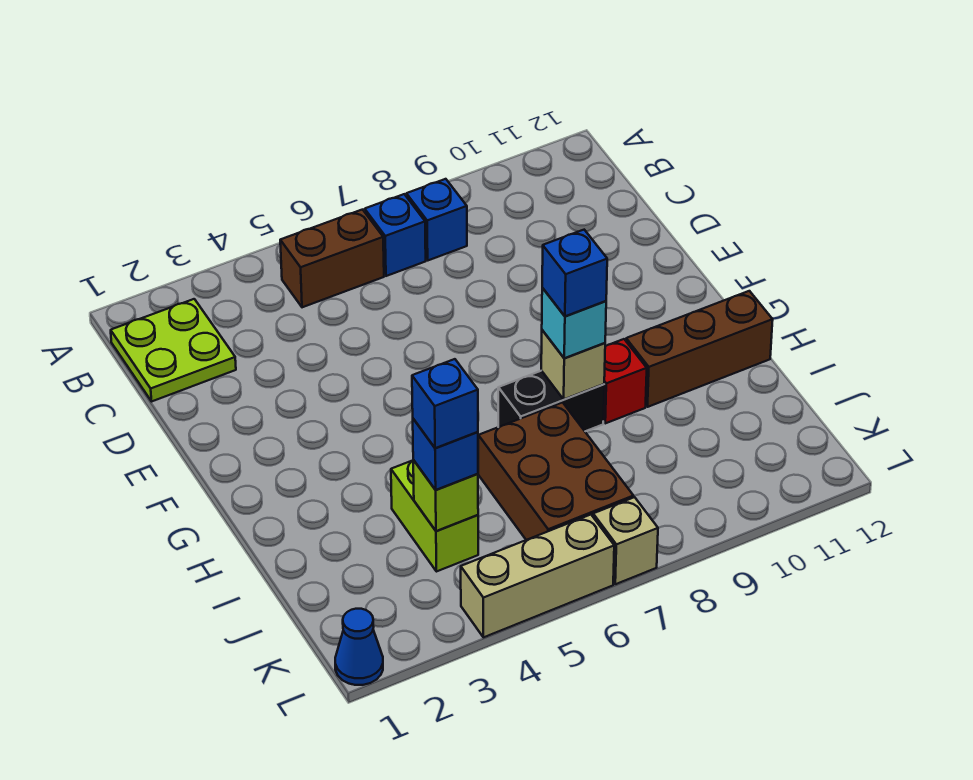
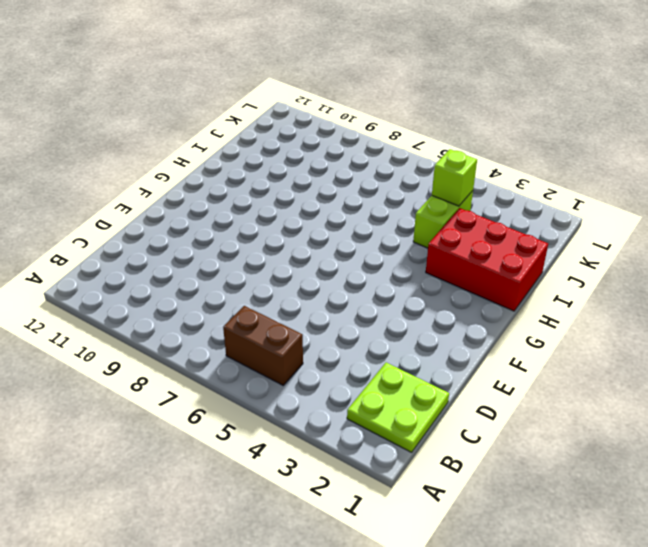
red brick H1:I3 level 1 -> none
none -> blue brick B7 level 1
none -> blue brick B8 level 1
none -> black brick H7:H8 level 1

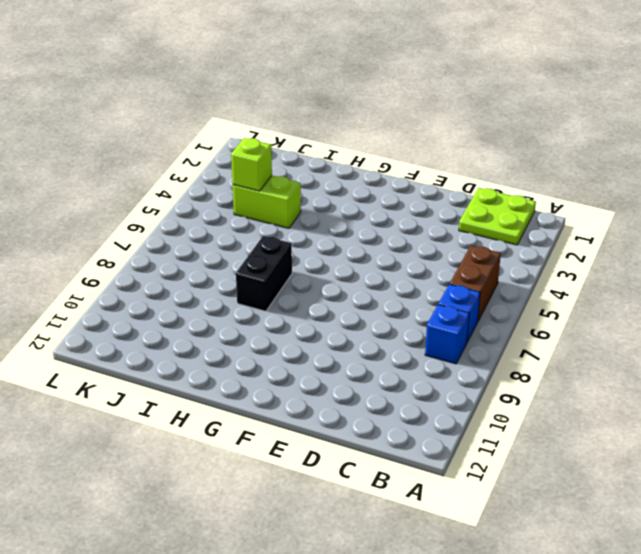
none -> red brick H9 level 1
none -> brown brick H10:H12 level 1
none -> brown brick I6:K7 level 1

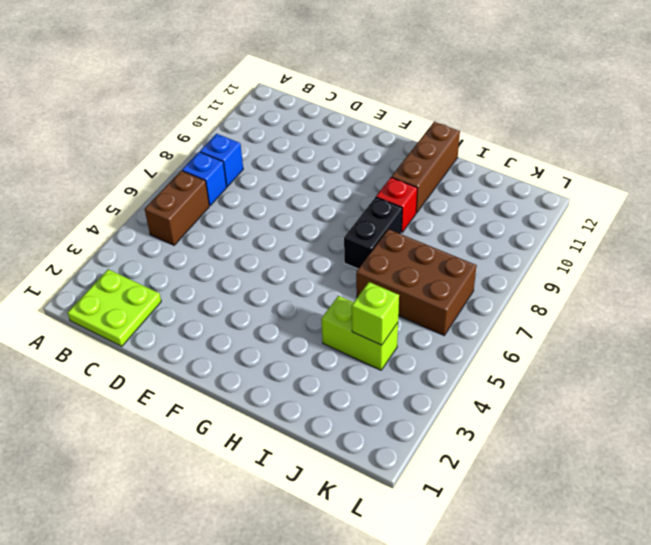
none -> blue cone L1 level 1
none -> tan brick L4:L6 level 1
none -> tan brick L7 level 1

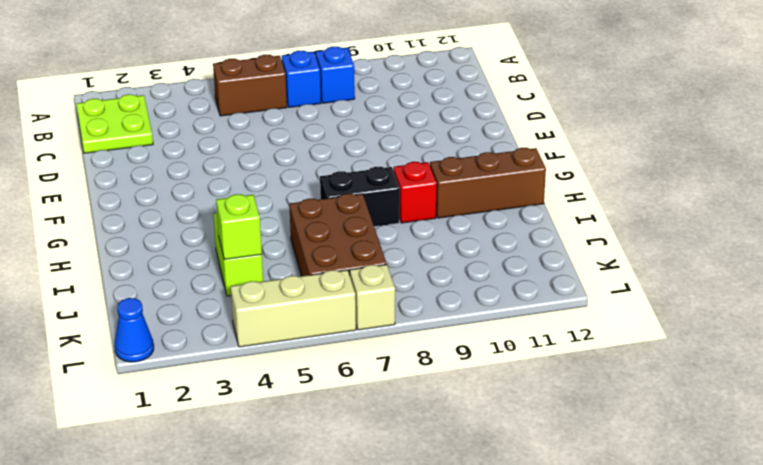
none -> tan brick H8 level 2
none -> cyan brick H8 level 3
none -> blue brick J4 level 3

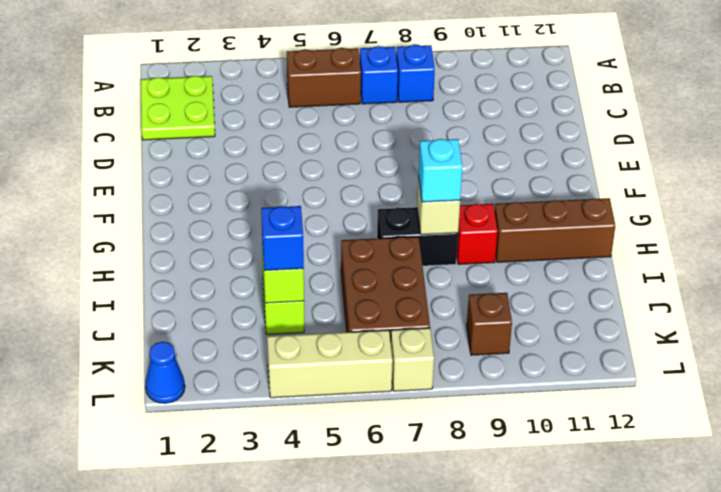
brown brick K9 level 1 -> none
none -> blue brick H8 level 4
none -> blue brick J4 level 4

